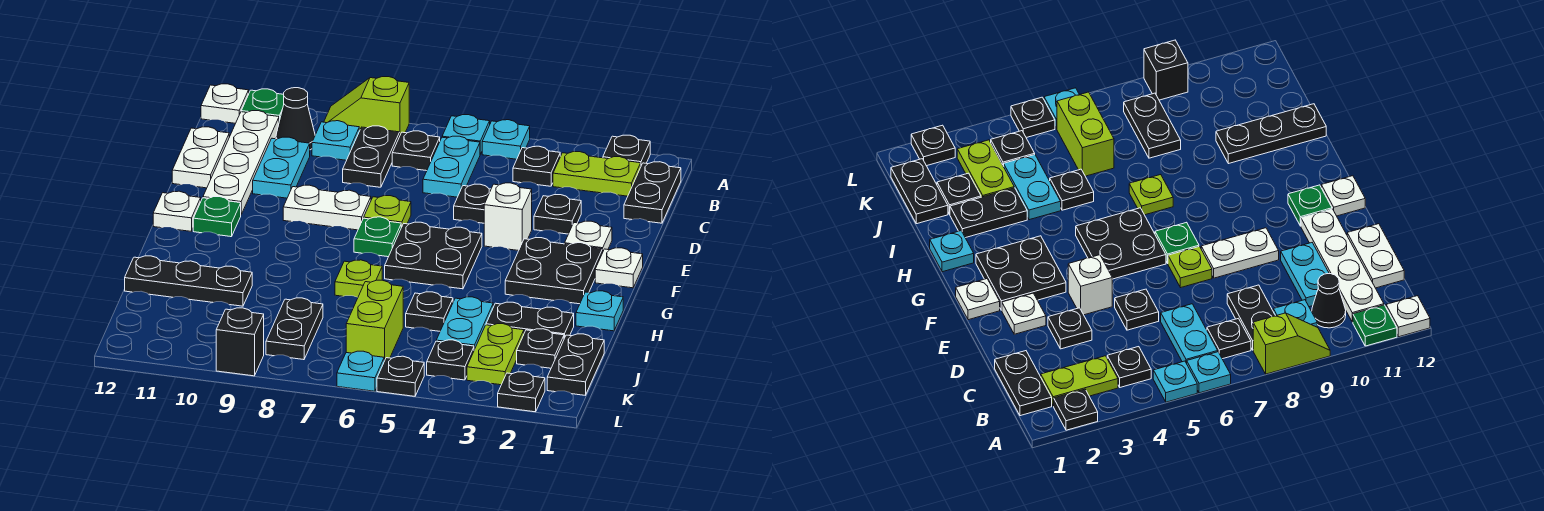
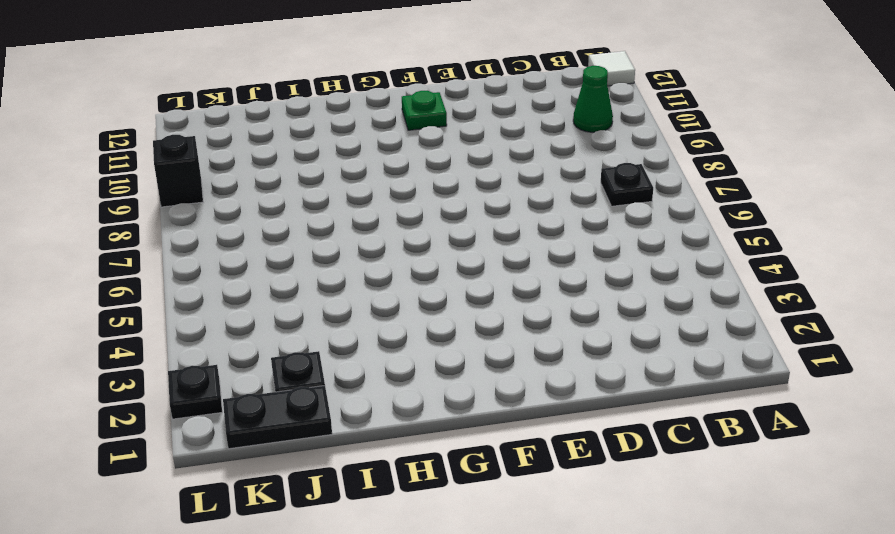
white tile A12 level 1 -> white plate A12 level 1
green cone B10 level 1 -> black cone B10 level 1
none -> black plate A2 level 1
none -> cyan plate A5 level 1
none -> cyan plate A6 level 1
none -> lime slope A8:A9 level 1 top 8

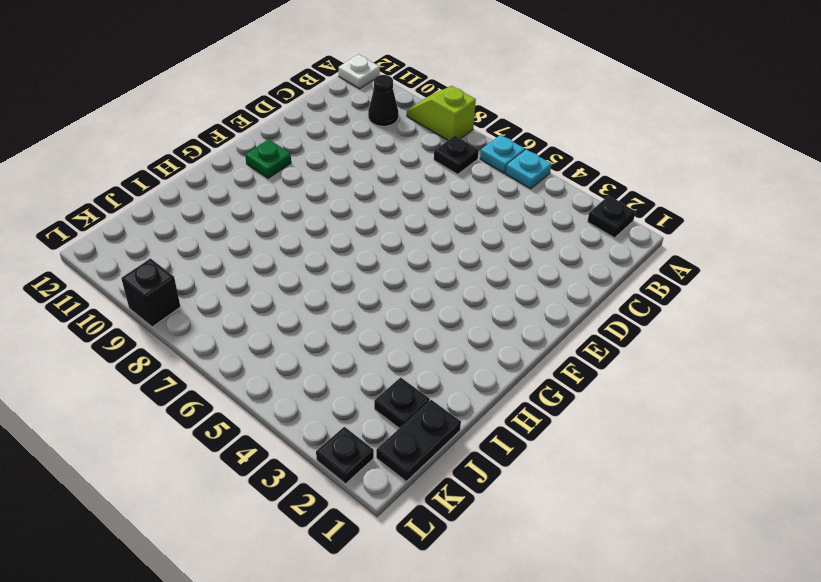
none -> green plate A11 level 1
none -> black plate B1:C1 level 1
none -> lime plate B2:B3 level 1
none -> black plate B4 level 1

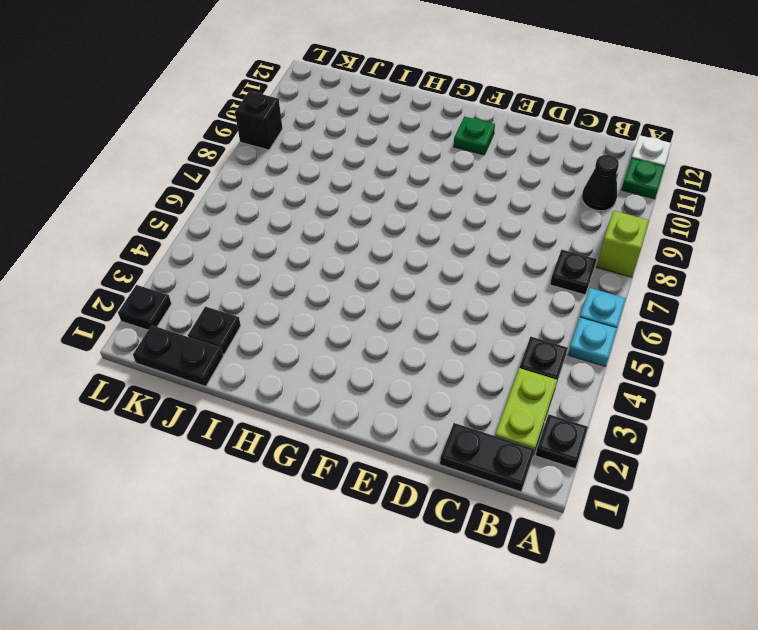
none -> cyan plate B6:C6 level 1
none -> black plate B8:C8 level 1
none -> cyan plate B9 level 1
none -> white plate B11:E11 level 1

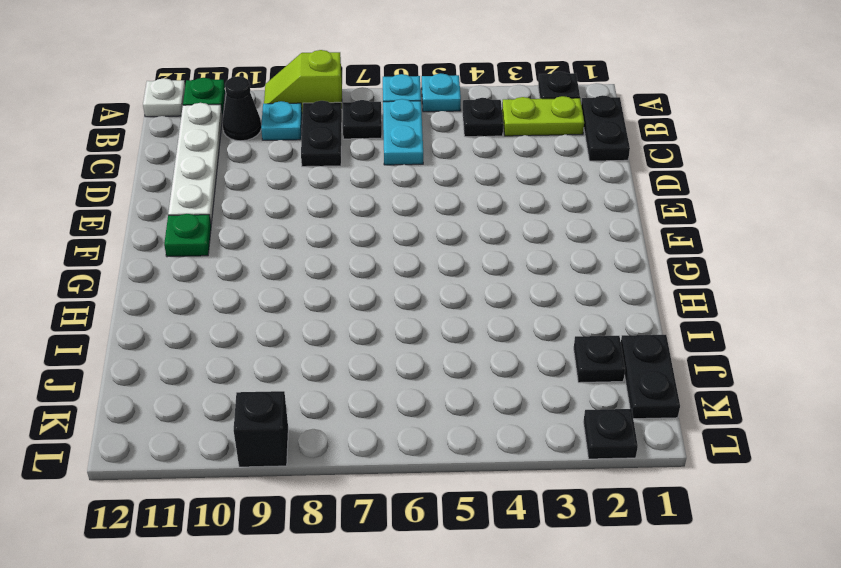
none -> cyan plate C10:D10 level 1
none -> white plate C12:D12 level 1
none -> black plate D3 level 1
none -> black plate D5 level 1

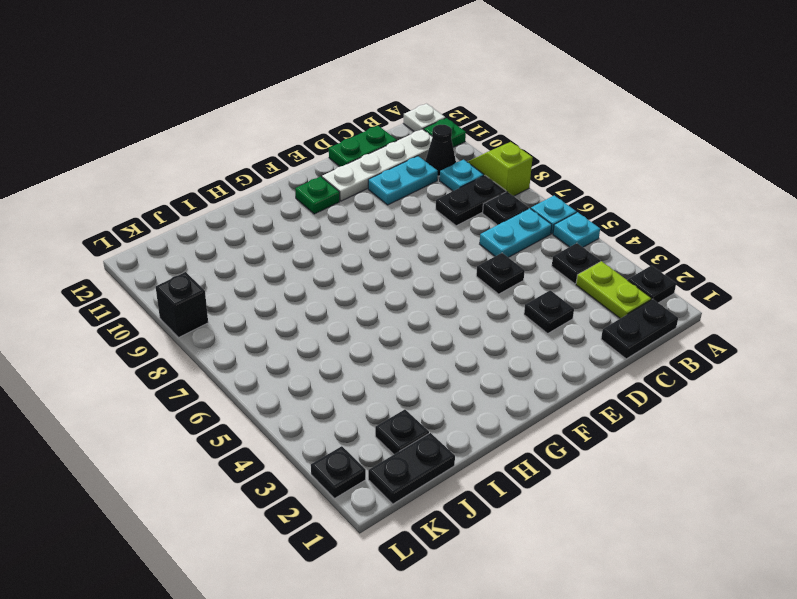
green plate C12:D12 level 1 -> white plate C12:D12 level 1
none -> white plate E2 level 1
none -> white brick E4 level 1
none -> lime plate E7 level 1
none -> white plate E8:E9 level 1

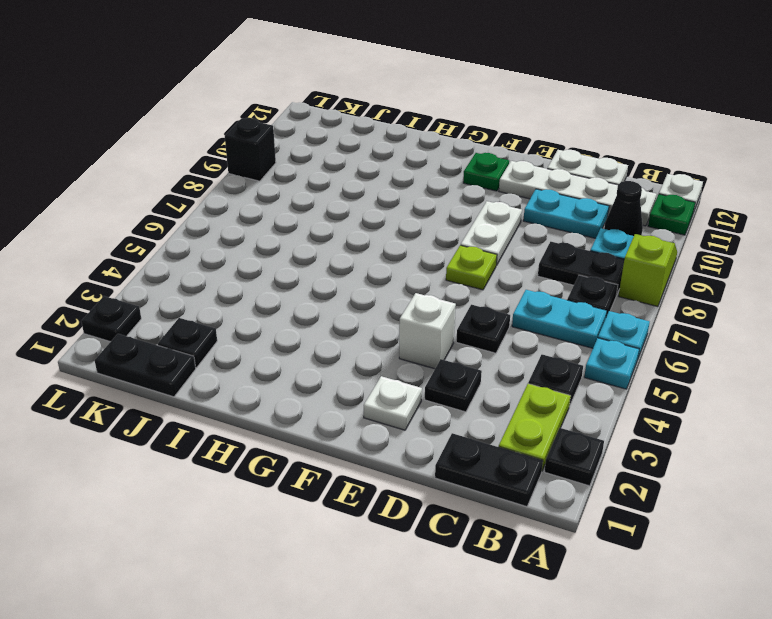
none -> white plate F1 level 1
none -> black plate F2:G3 level 1
none -> black plate F5:G6 level 1
none -> green plate F7 level 1

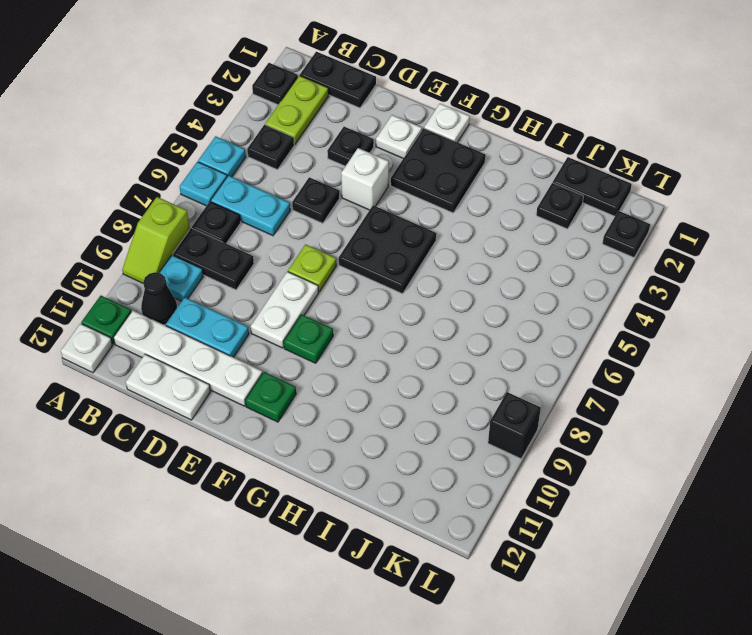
green plate F9 level 1 -> green plate F7 level 1
none -> white plate F12 level 1
none -> cyan plate H1 level 1
none -> lime plate H7 level 1
none -> black plate I2:I3 level 1

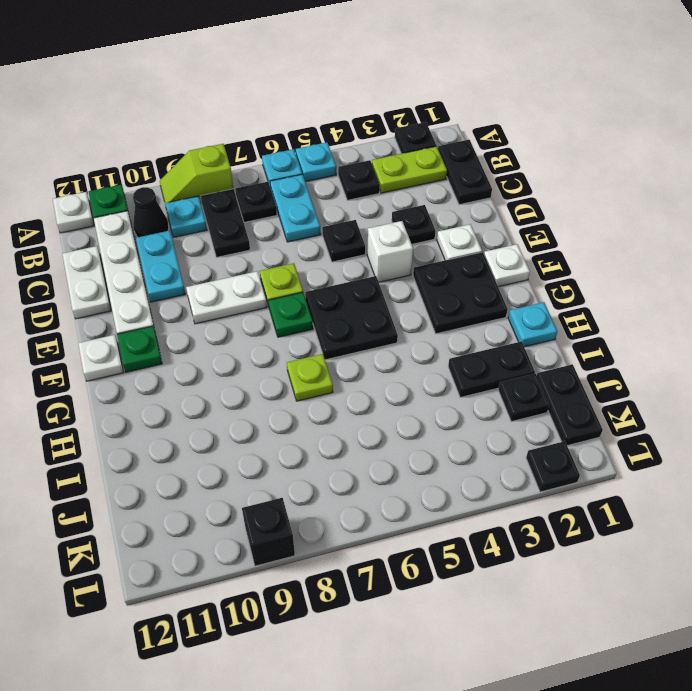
none -> cyan plate I4:J4 level 1
none -> black plate I5 level 1
none -> black plate I10:I12 level 1
none -> lime plate J3:K3 level 1

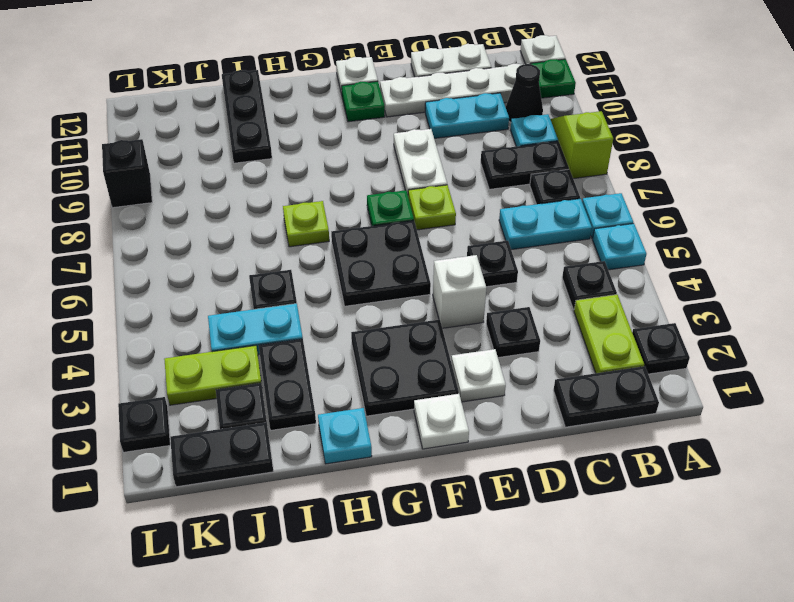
none -> lime brick J6:K6 level 1
none -> black plate J8:K8 level 1
none -> black plate K4 level 1
none -> black plate L5 level 1

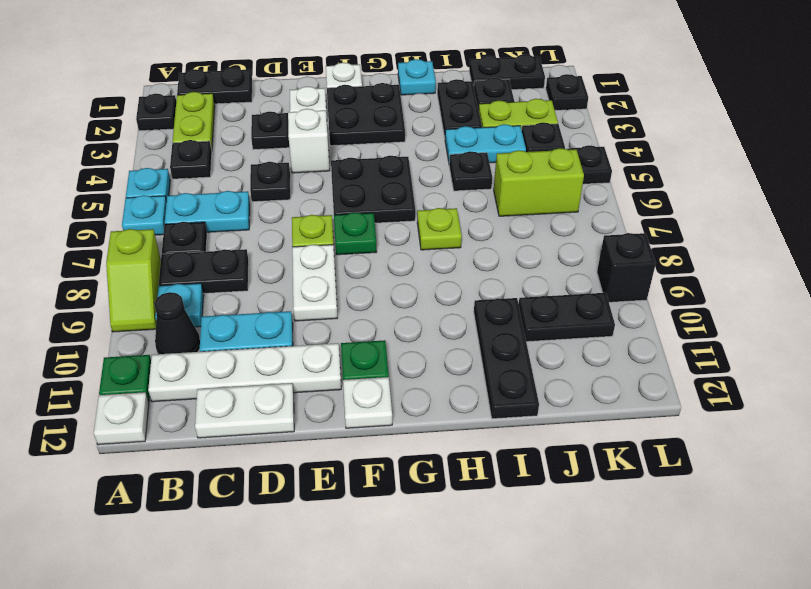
black plate J10:K10 level 1 -> black plate J8:K8 level 1
none -> cyan plate L6 level 1

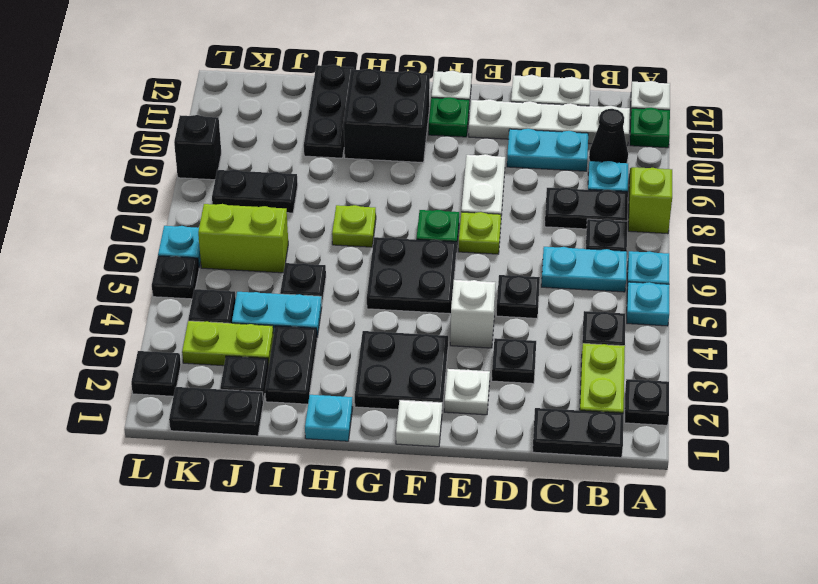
black brick G10:H11 level 1 -> none

